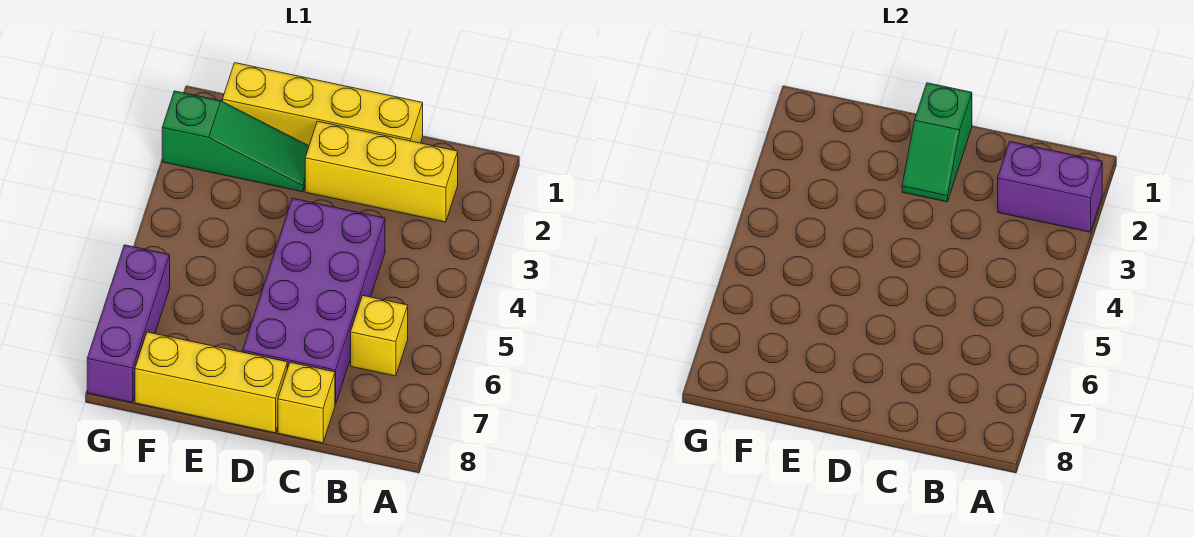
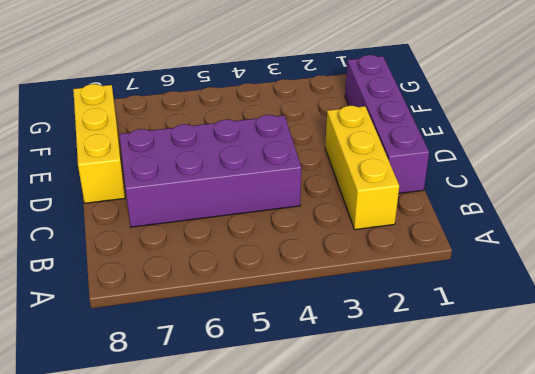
purple brick C1:F1 level 1 -> yellow brick C1:F1 level 1
none -> yellow brick B6 level 1
none -> yellow brick C8 level 1

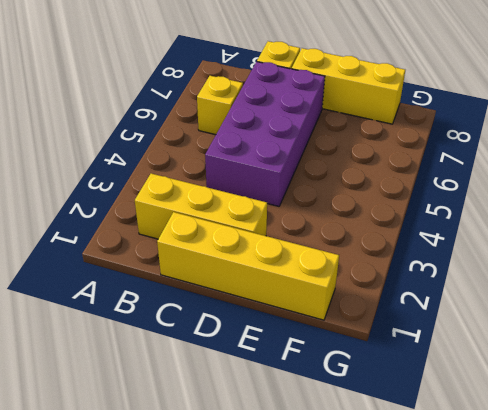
none -> green slope E2:G2 level 1 top G
none -> purple brick G6:G8 level 1

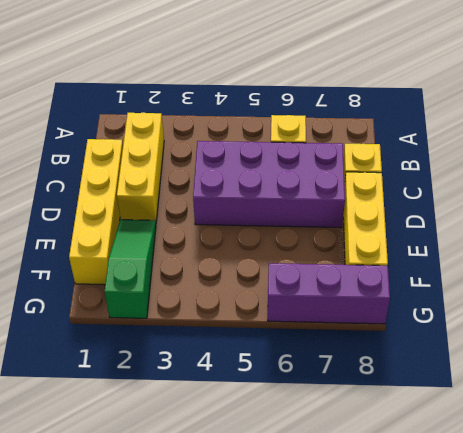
none -> purple brick A2:B2 level 2
none -> green slope D1:D2 level 2 top 1

